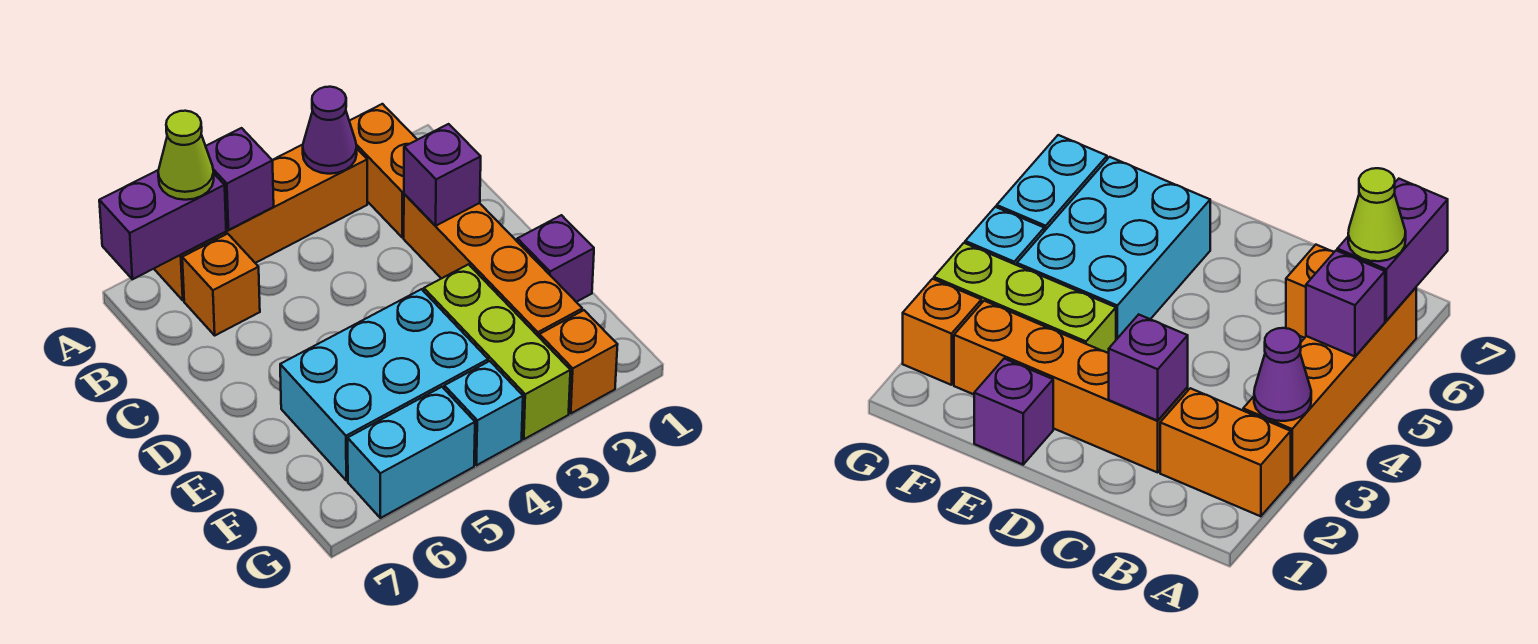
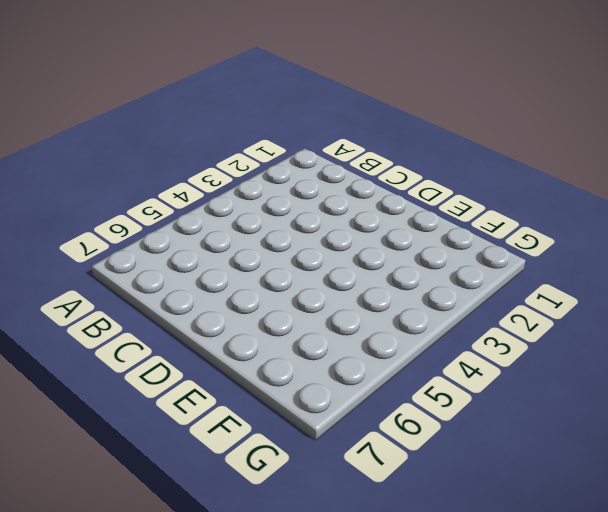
none -> orange brick A2:B2 level 1
none -> orange brick A3:A6 level 1
none -> orange brick B6 level 1

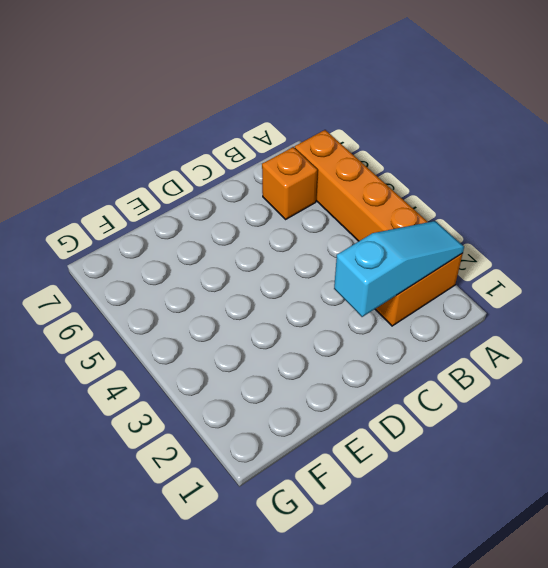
cyan slope A2:C2 level 2 top C -> purple brick C2 level 2
none -> orange brick C2:F2 level 1
none -> purple brick E1 level 1
none -> lime brick E3:G3 level 1

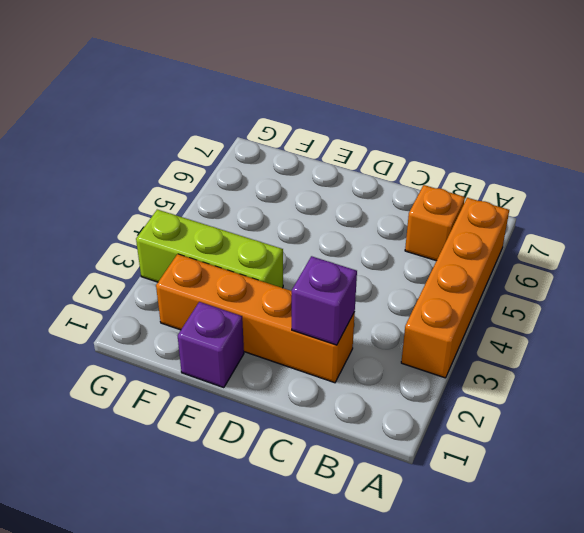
none -> orange brick A2:B2 level 1
none -> cyan brick E4:F6 level 1
none -> orange brick G2 level 1

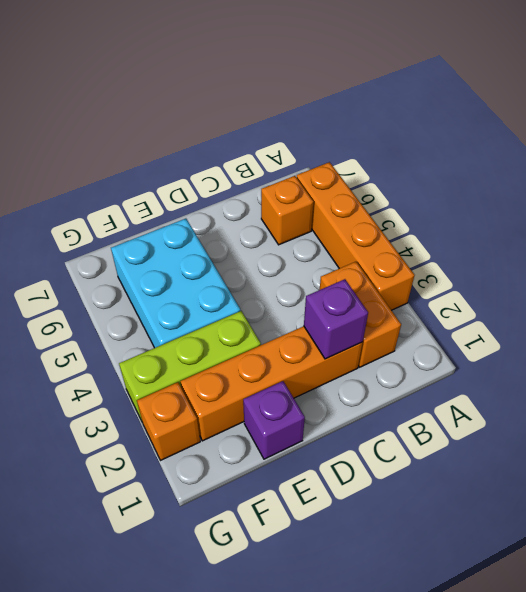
orange brick B2:B3 level 1 -> orange brick A2:B2 level 1
none -> cyan brick G4 level 1
none -> cyan brick G5:G6 level 1
none -> purple cone A3 level 2

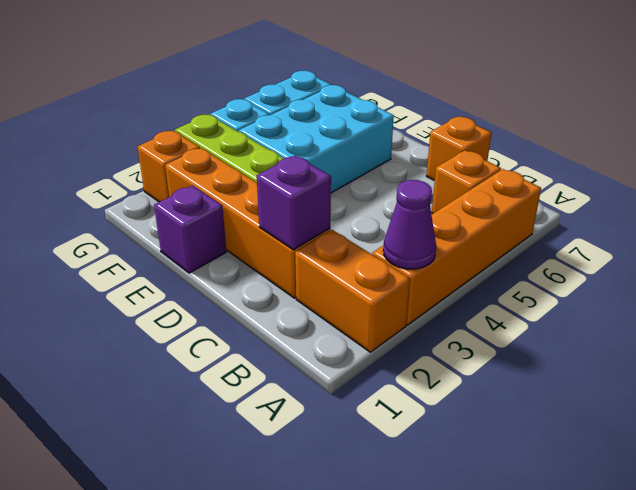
orange brick C7 level 1 -> none
none -> purple brick A5 level 2
none -> purple brick A6:A7 level 2
none -> lime cone A6 level 3

